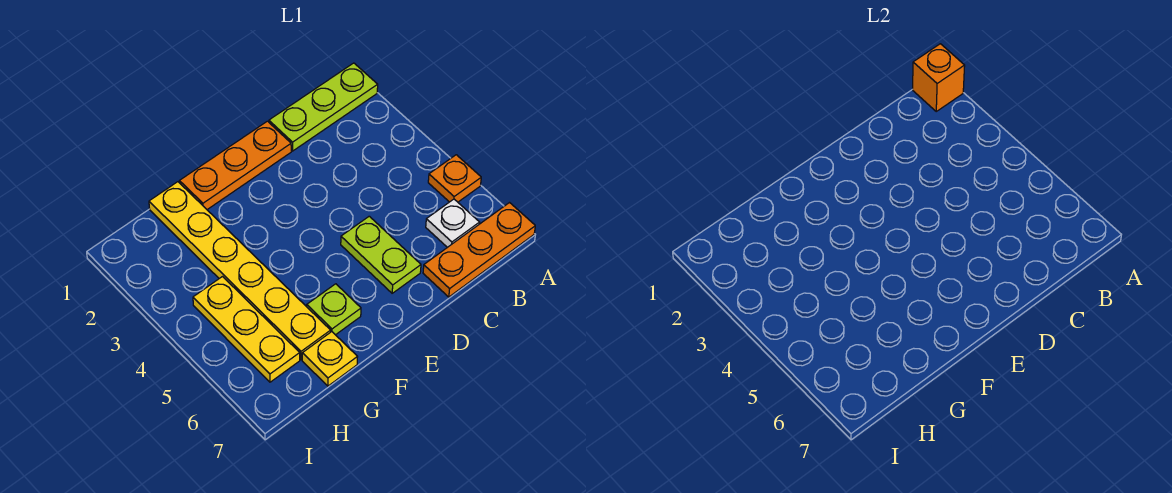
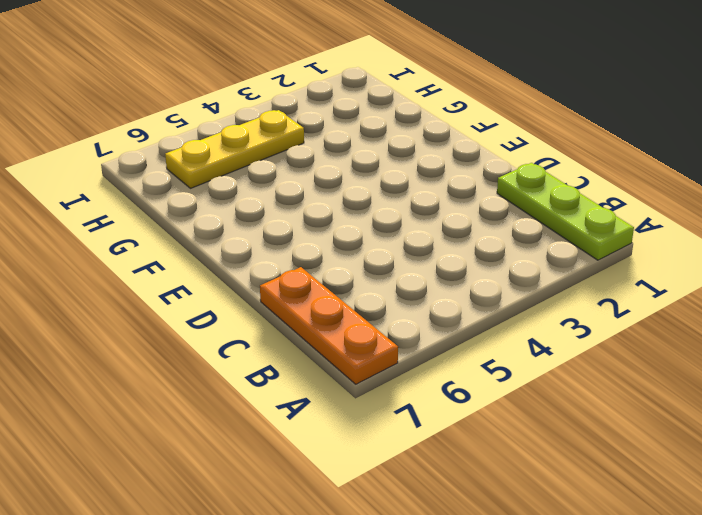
none -> orange plate A5 level 1
none -> white plate B6 level 1

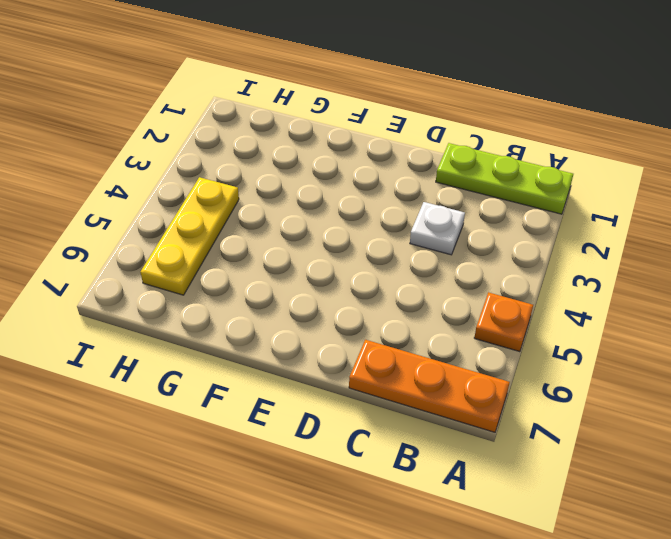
white plate C3 level 1 -> white plate B6 level 1
none -> orange plate D1:F1 level 1
none -> lime plate D5:D6 level 1

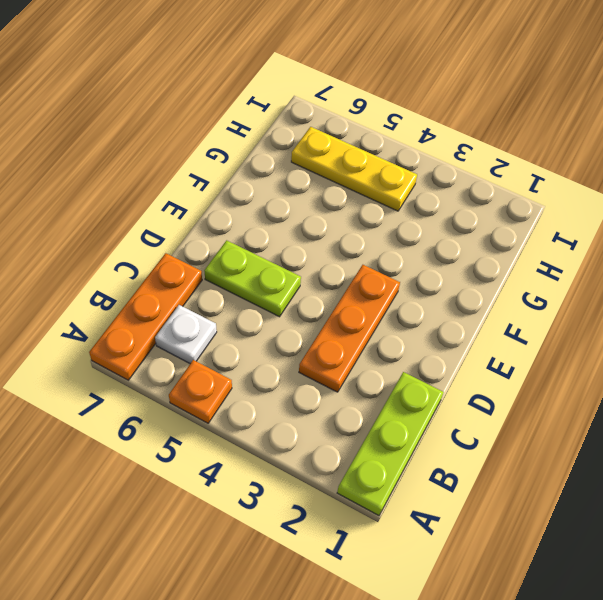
orange plate C3:E3 level 1 -> orange plate D1:F1 level 1
none -> lime plate F6 level 1
none -> yellow plate G1:G6 level 1

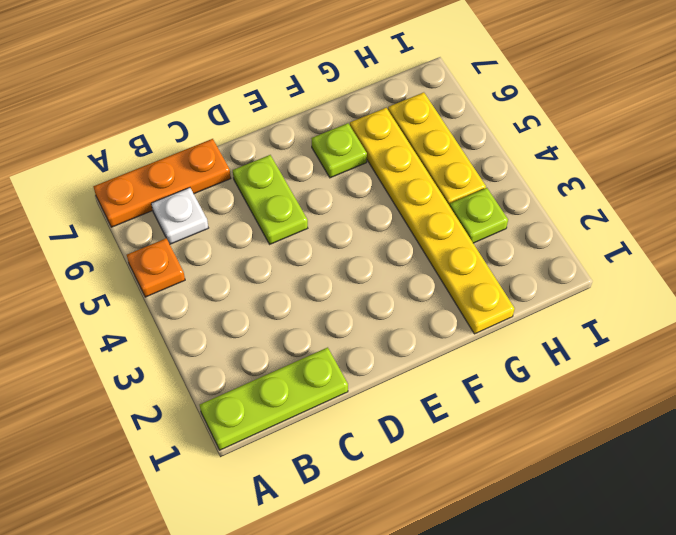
lime plate H3 level 1 -> none
none -> orange plate D1:F1 level 1
none -> yellow plate G7 level 1

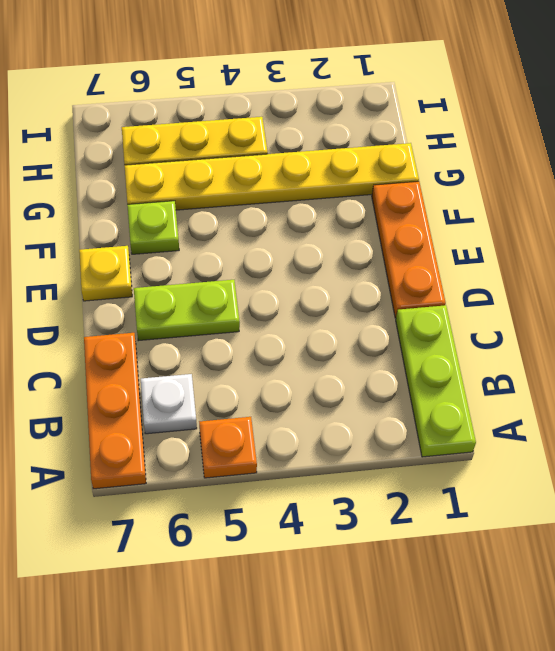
yellow plate E7 level 1 -> yellow plate G7 level 1
none -> orange brick A1 level 2

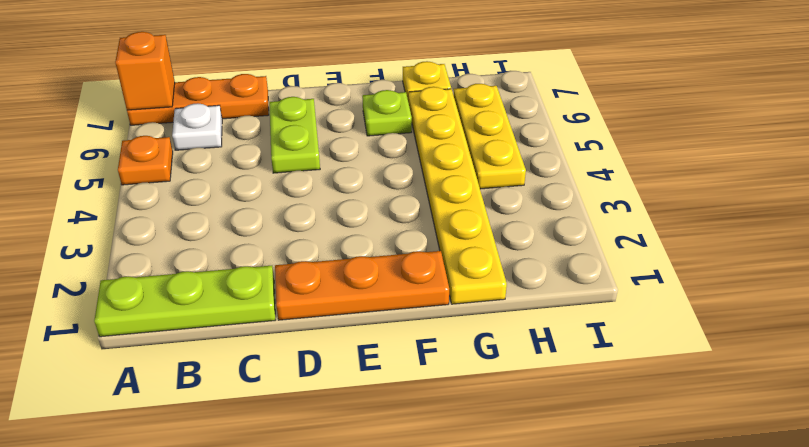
orange brick A7 level 2 -> orange brick A1 level 2

